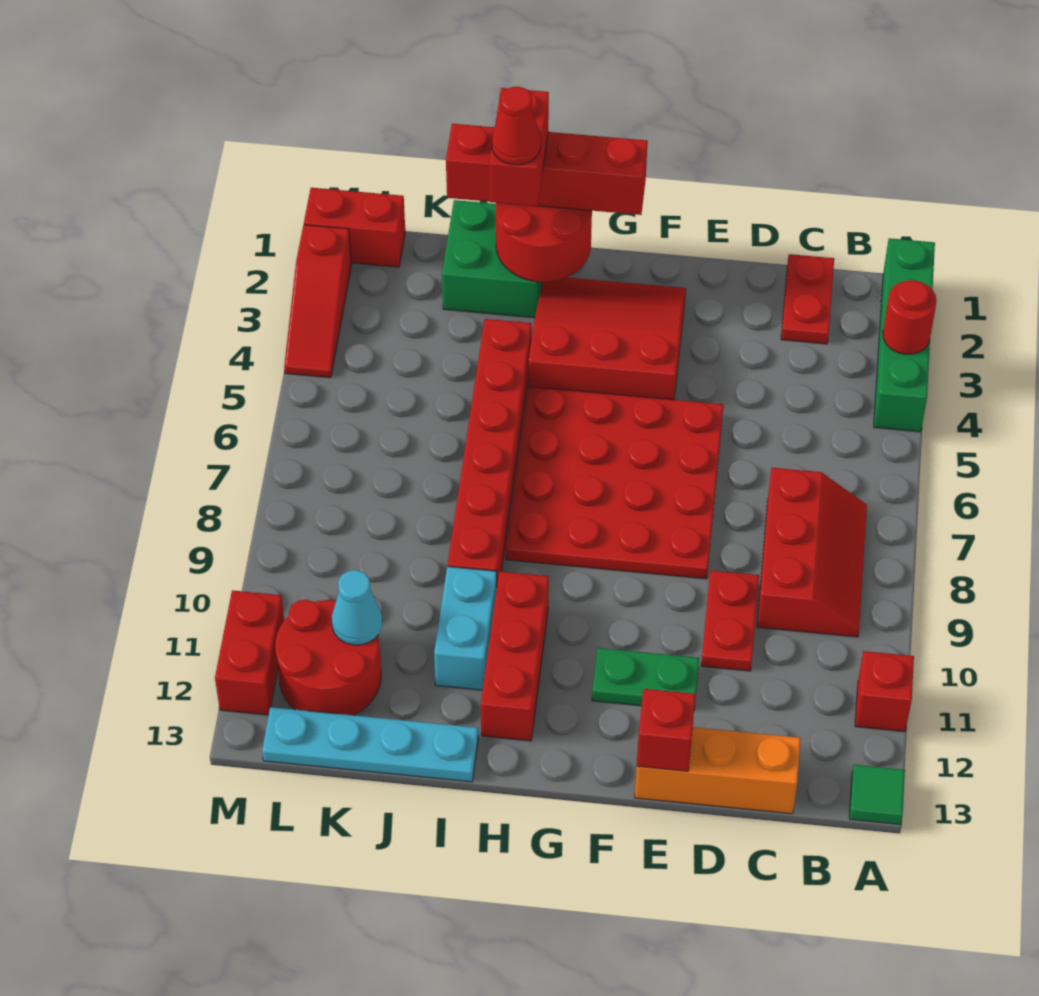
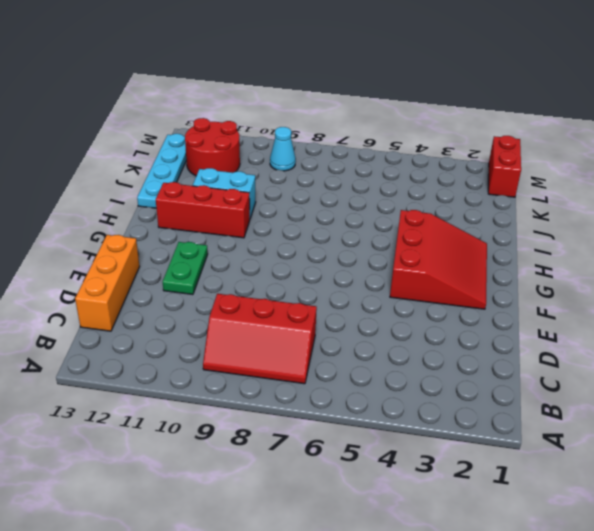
cyan cone L9 level 1 -> cyan cone K11 level 2
none -> green brick A1:A4 level 1
none -> red brick A11 level 1
none -> green tile A13 level 1

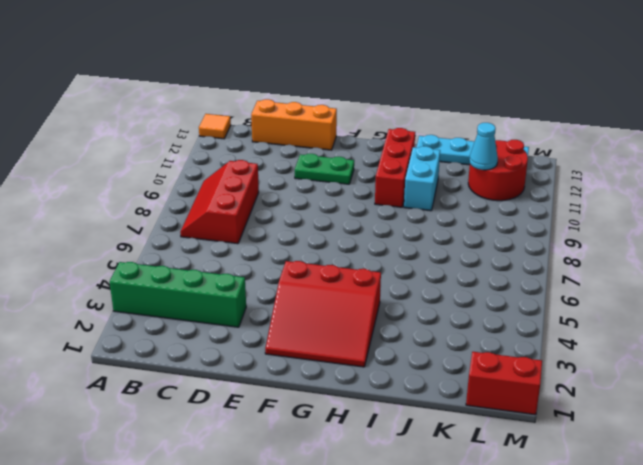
green brick A3:D3 level 1 -> green brick A1:A4 level 1
orange tile A13 level 1 -> green tile A13 level 1
none -> red brick A11 level 1
none -> red plate C1:C2 level 1
none -> red plate D9:D10 level 1

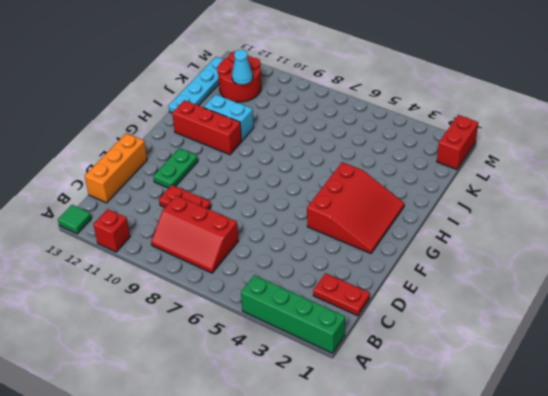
none -> red plate E5:H8 level 1
none -> green brick I1:J2 level 1
none -> red brick I4:I9 level 1

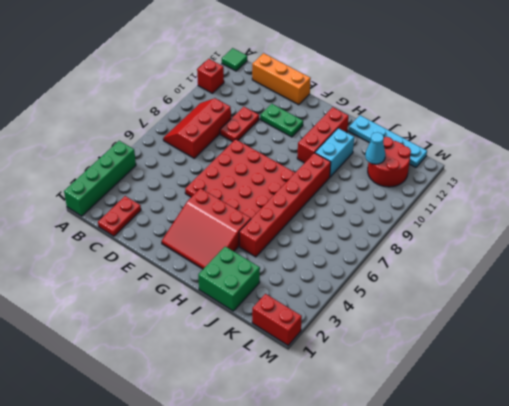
none -> red slope M2:M4 level 1 top 2
none -> red brick M11:M12 level 1
none -> red round brick A3 level 2

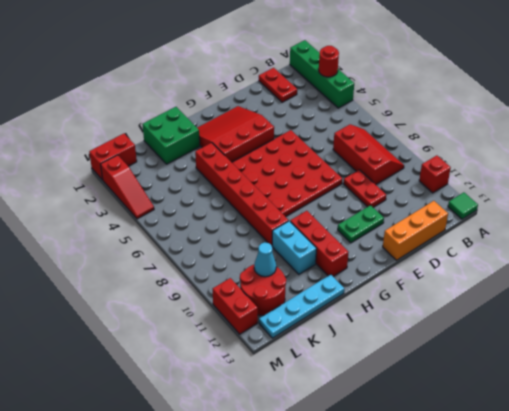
none -> red brick E13 level 2
none -> red round brick H1:I2 level 2
none -> red brick G1:J1 level 3

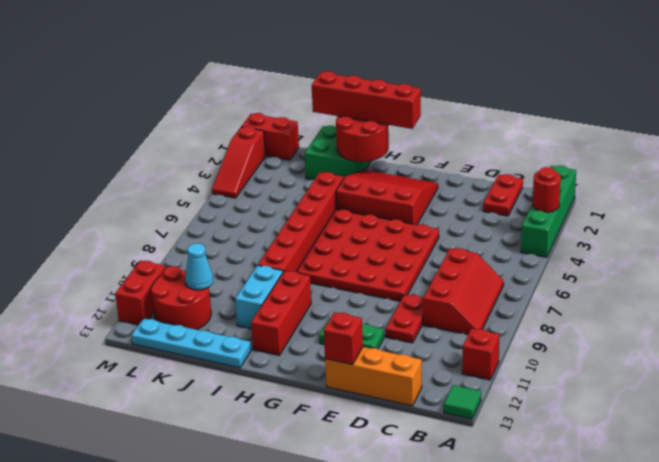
none -> red brick I1:I2 level 4
none -> red cone I2 level 5

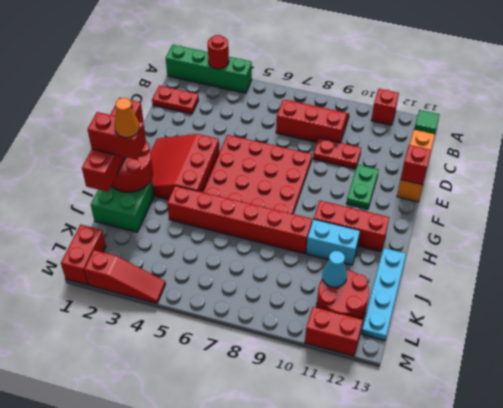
orange cone I2 level 5 -> red cone I2 level 5

